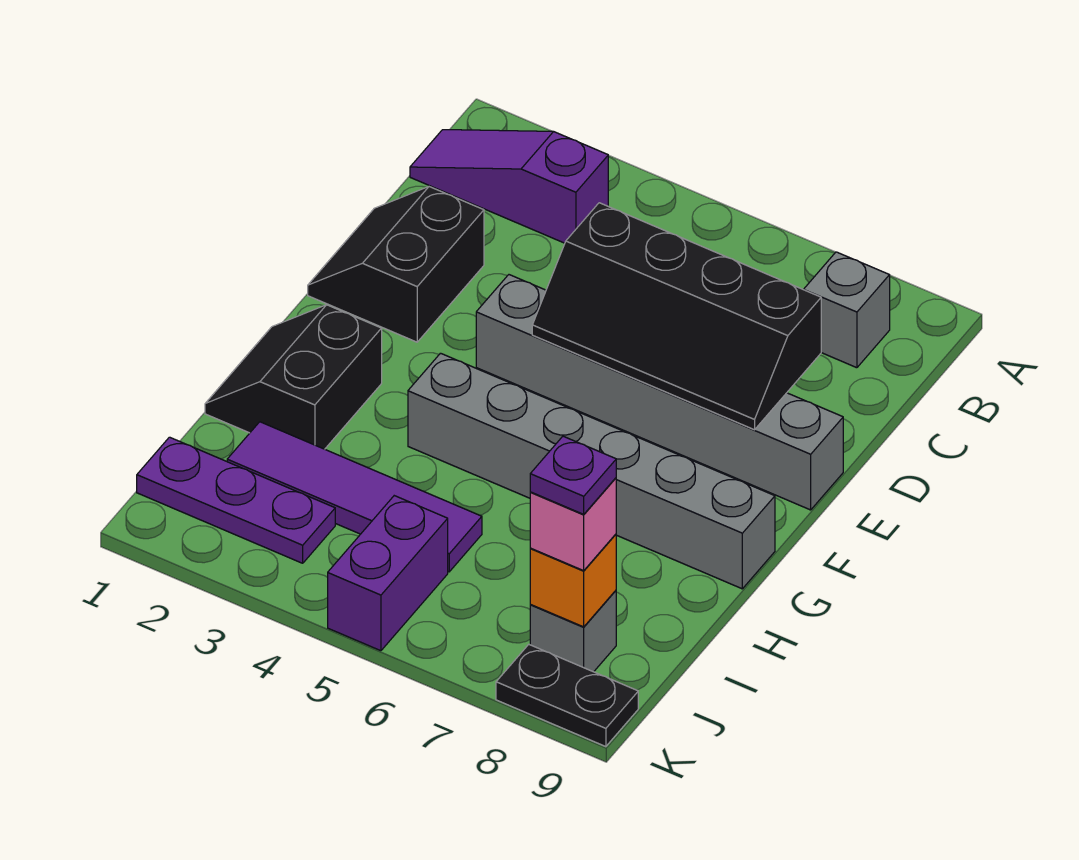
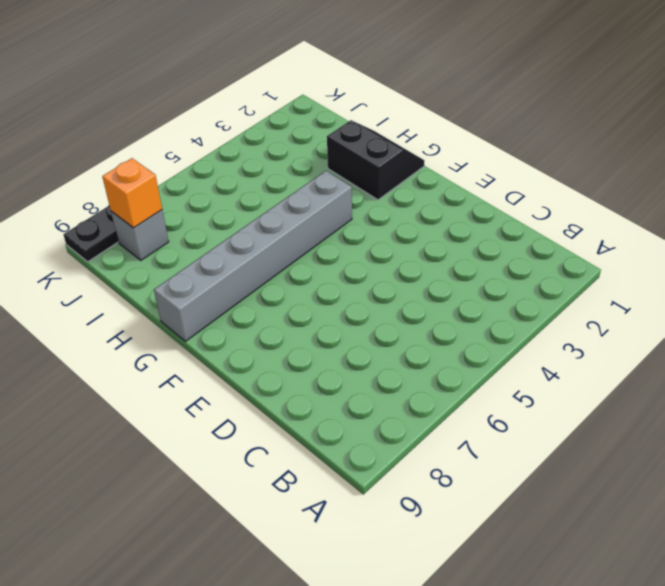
none -> purple slope B1:B3 level 1 top 3
none -> grey brick B8 level 1
none -> black slope D1:E2 level 1 top 2

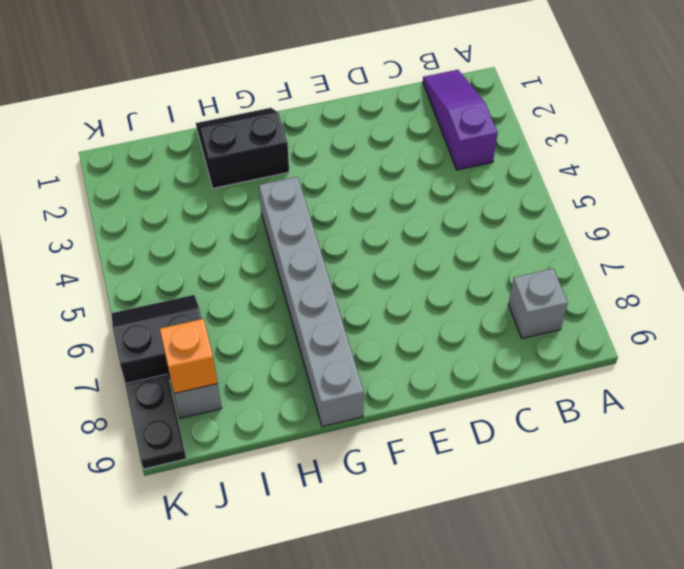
black slope J6:K7 level 1 top 7 -> black slope D1:E2 level 1 top 2
none -> grey brick E4:E9 level 1
none -> purple tile I2:I5 level 1
none -> purple plate J1:J3 level 1

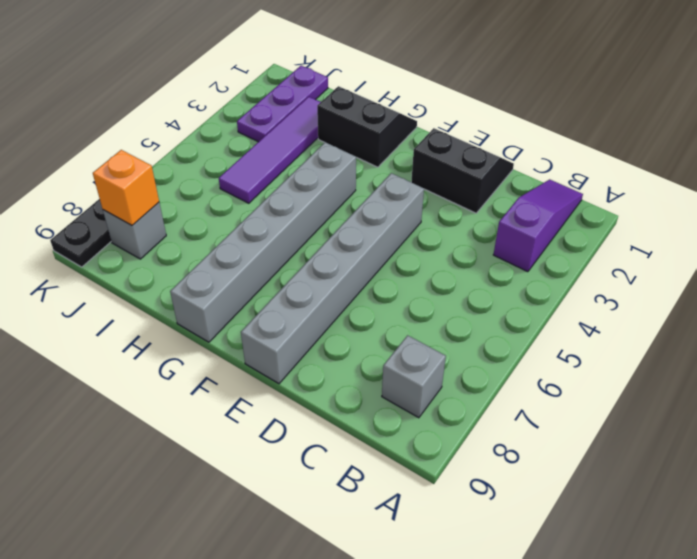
none -> purple brick J5:K5 level 1
none -> black slope D5:E8 level 2 top D
none -> pink brick J8 level 3

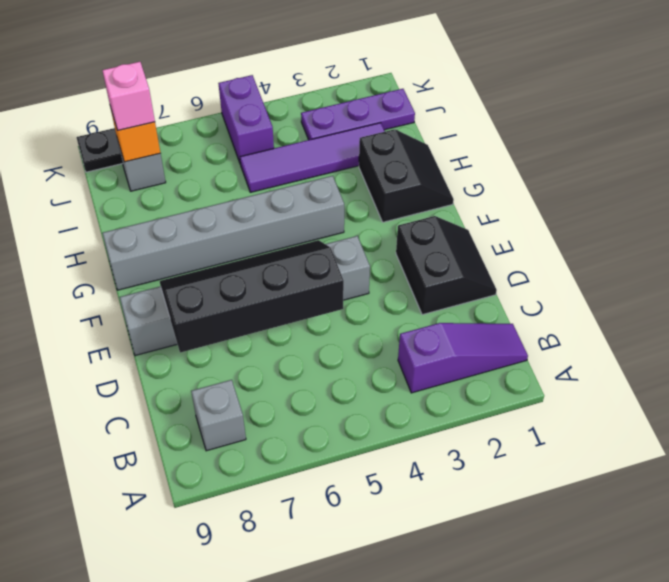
none -> purple plate J8 level 4

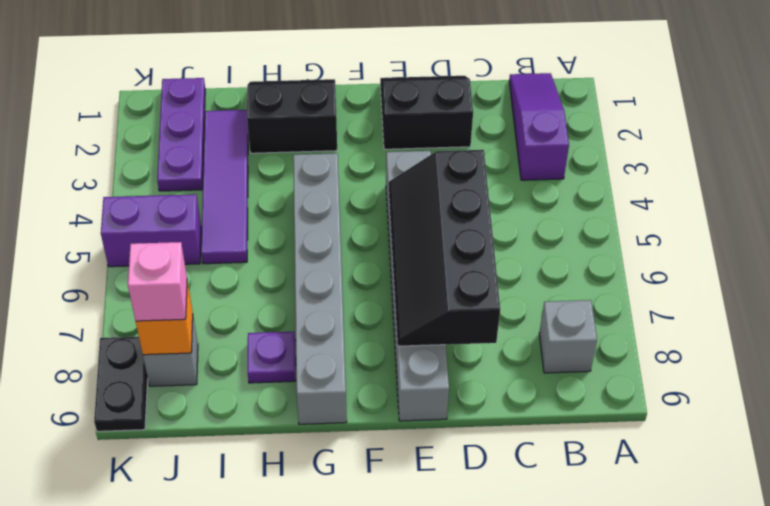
purple plate H8 level 1 -> purple plate J8 level 4

